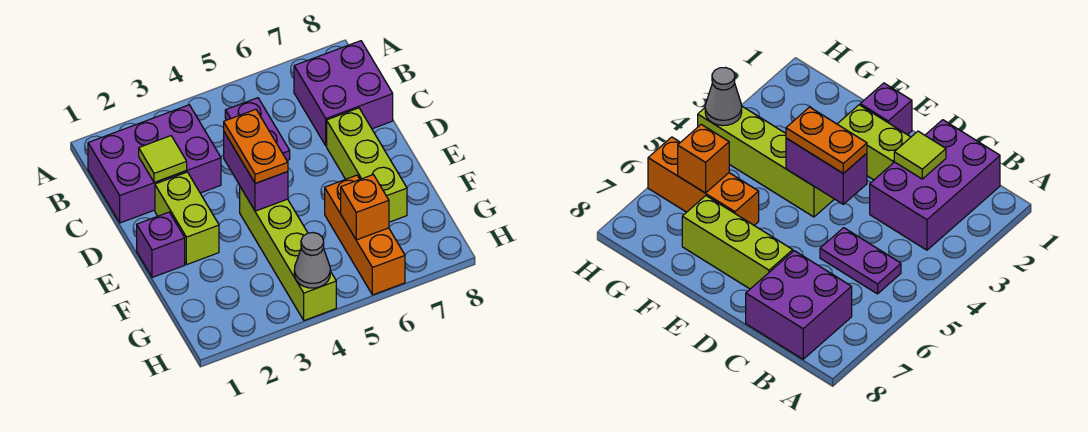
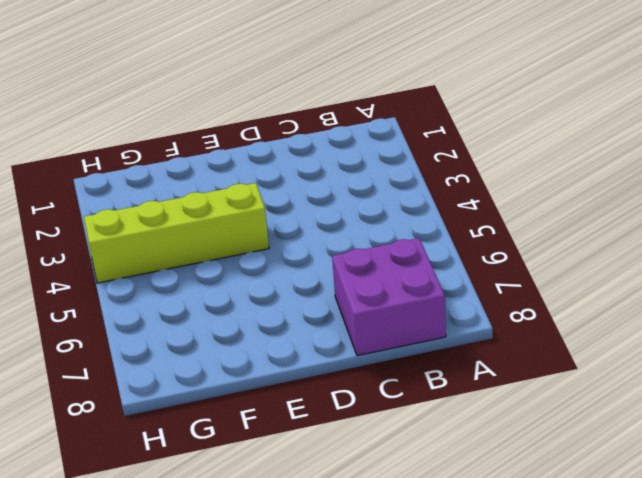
none -> purple brick B1:C3 level 1
none -> purple plate B5:C5 level 1
none -> lime brick D2:E2 level 1

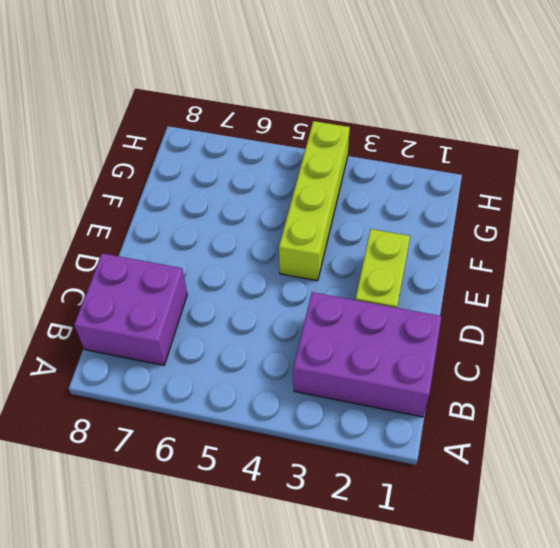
none -> purple plate B5:C5 level 1
none -> lime brick D7:F7 level 1
none -> purple brick E1 level 1

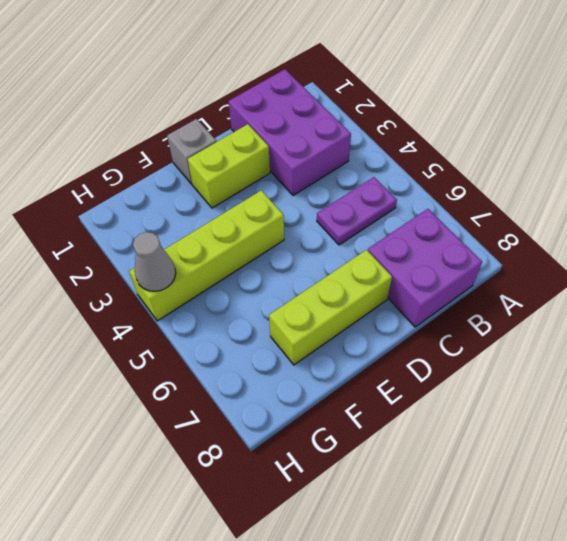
grey brick E1 level 1 -> purple brick E1 level 1
none -> orange brick F6:H6 level 1
none -> lime tile C2 level 2
none -> purple brick D4:E4 level 2

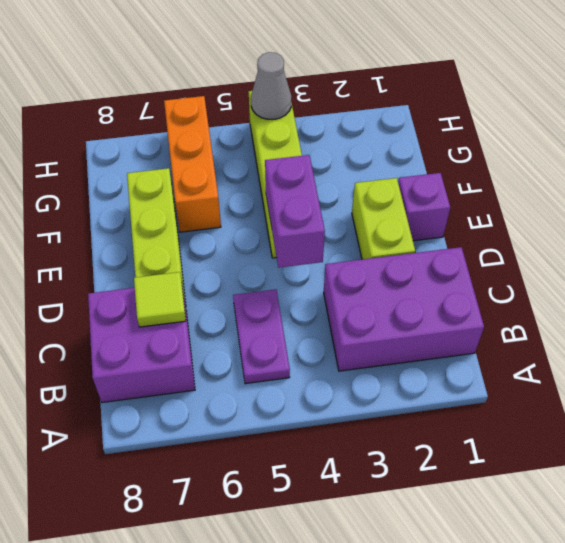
lime tile C7 level 2 -> lime tile C2 level 2
none -> orange brick G6 level 2
none -> orange plate D4:E4 level 3

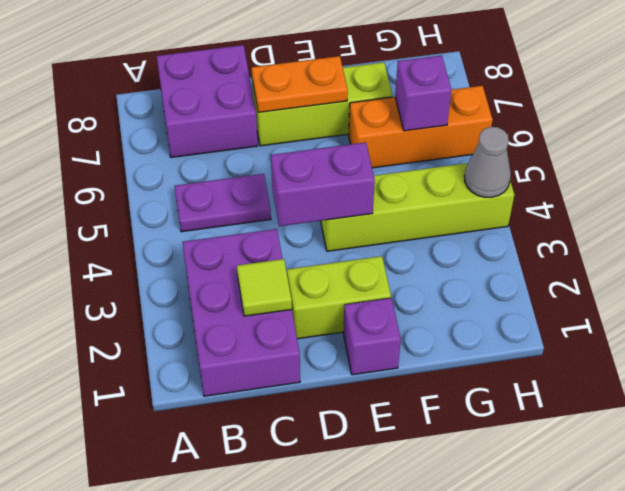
orange plate D7:E7 level 2 -> orange plate D4:E4 level 3
purple brick G6 level 2 -> orange brick G6 level 2

